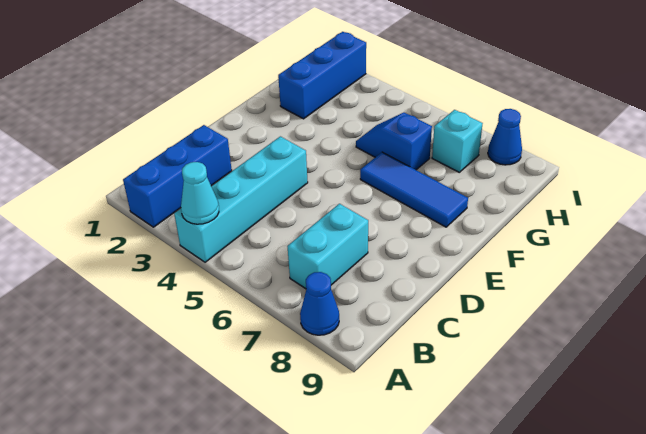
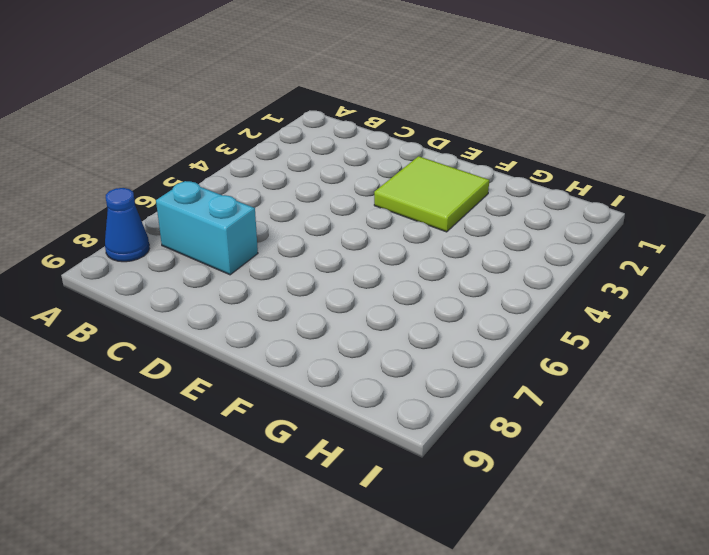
lime tile E2:F3 level 1 -> none
none -> blue brick A2:C2 level 1
none -> cyan brick A4:D4 level 1

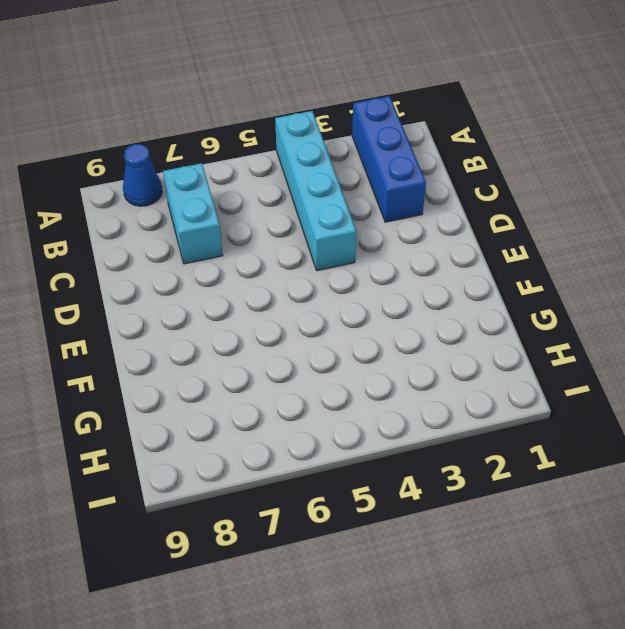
none -> blue tile F6:F8 level 1
none -> blue brick G2:I2 level 1

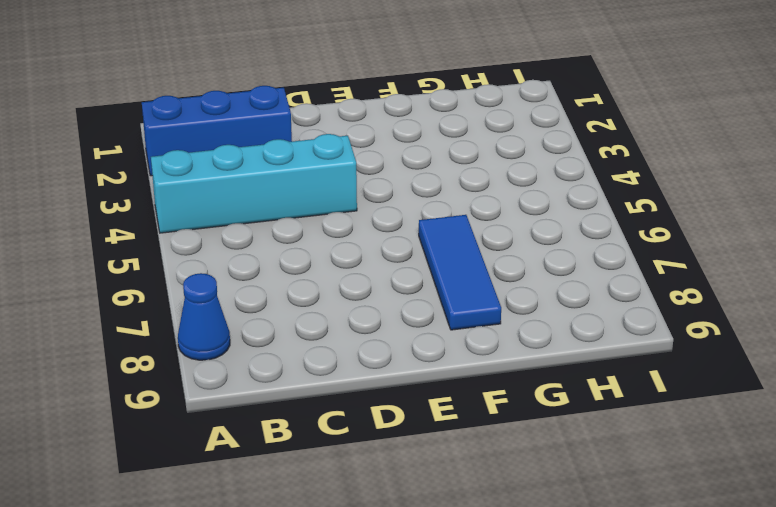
none -> cyan brick B7:C7 level 1
none -> blue brick G2:I2 level 1

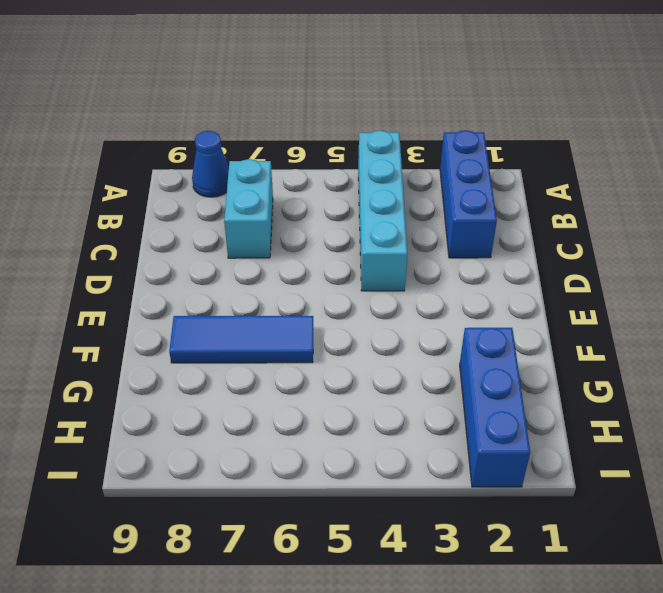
none -> blue slope G5:G6 level 1 top 6
none -> cyan brick H7 level 1

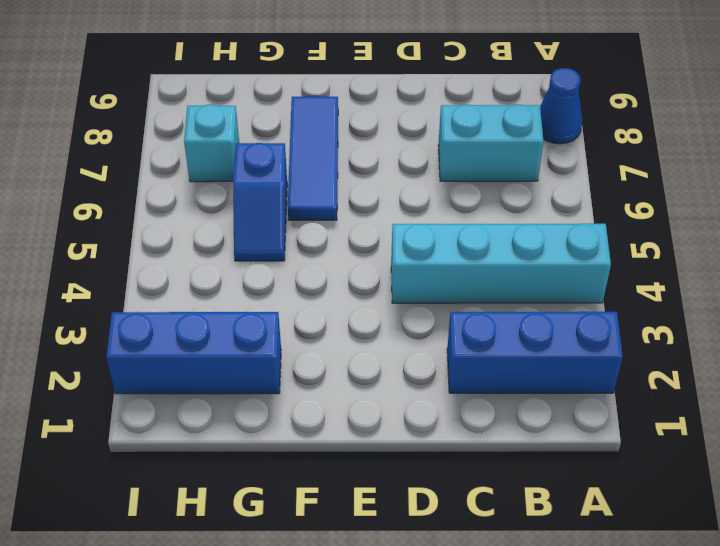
none -> blue cone I8 level 1
none -> cyan cone A4 level 2

